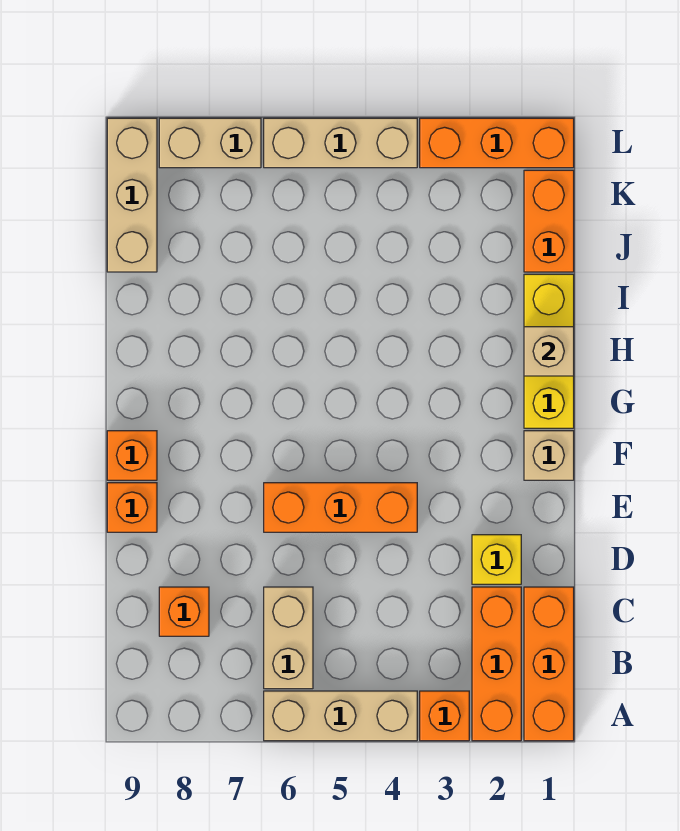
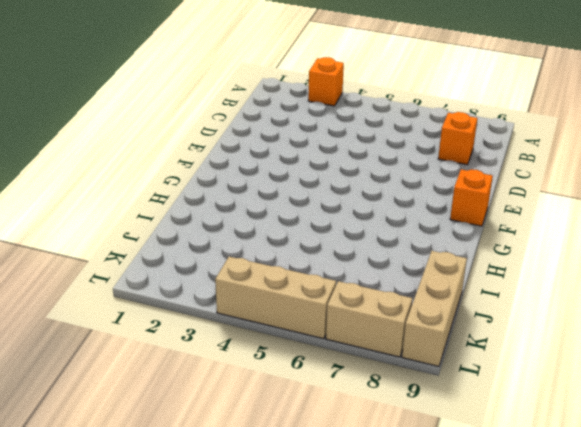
none -> orange brick A1:C1 level 1
none -> orange brick A2:C2 level 1
none -> tan brick A4:A6 level 1

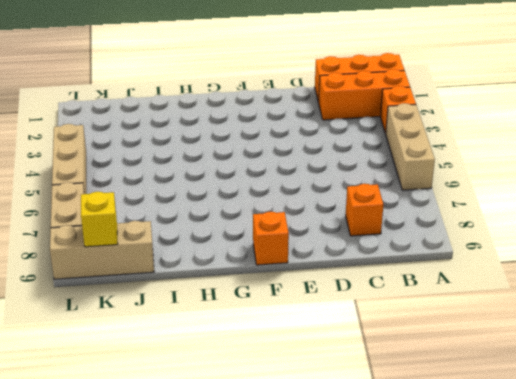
yellow brick K9 level 2 -> yellow brick D2 level 1
none -> tan brick B6:C6 level 1
none -> orange brick E4:E6 level 1
none -> orange brick E9 level 1

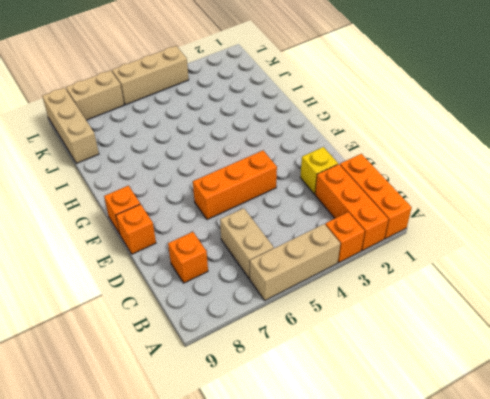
none -> tan brick F1 level 1
none -> yellow brick G1:I1 level 1
none -> orange brick J1:K1 level 1

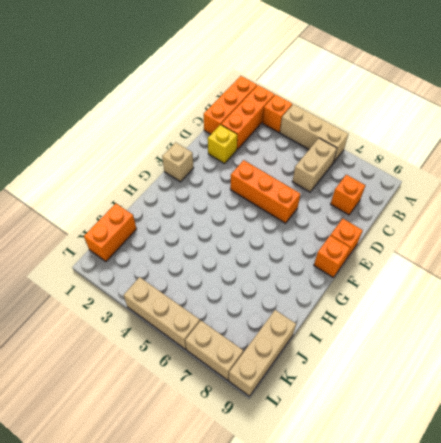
none -> yellow brick G1:I1 level 1
none -> orange brick L1:L3 level 1
none -> tan brick H1 level 2

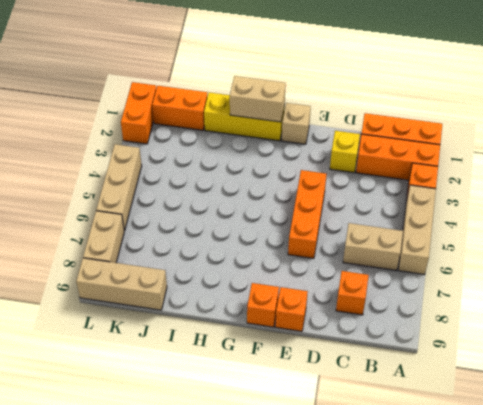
tan brick G1:H1 level 2 -> tan brick H1 level 2
orange brick L1:L2 level 1 -> orange brick L1:L3 level 1

